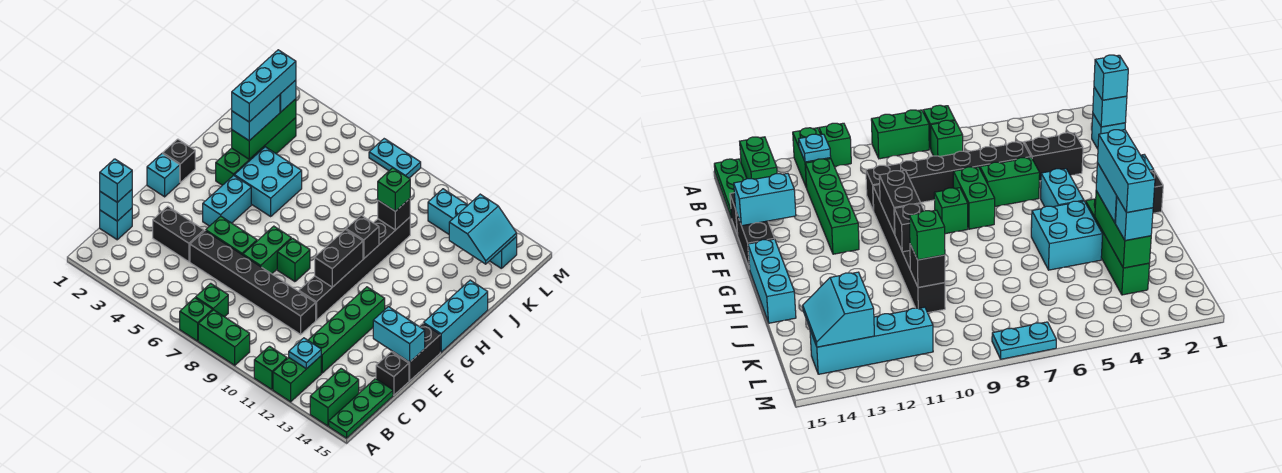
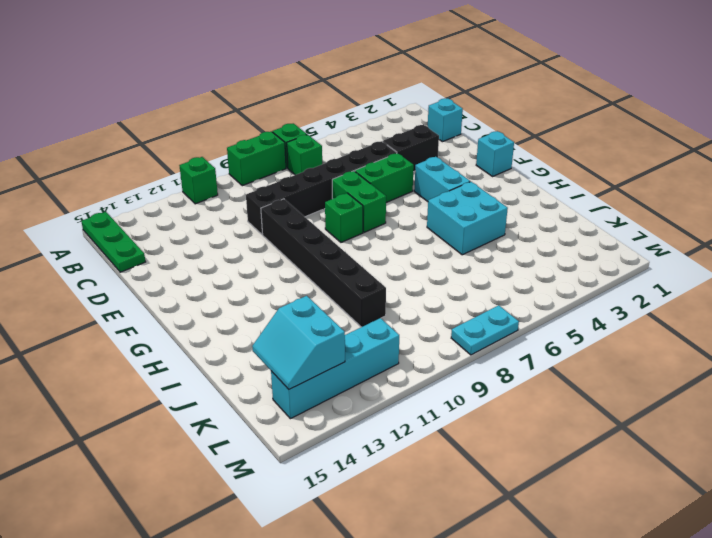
none -> green brick A12:B12 level 1
none -> green brick A14:B14 level 1
none -> green brick C12:F12 level 1
none -> black brick D15 level 1

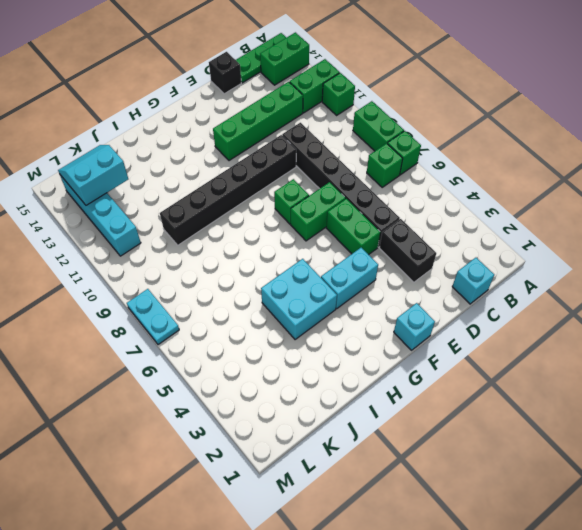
none -> black brick E15:F15 level 1
none -> black brick G1 level 1
none -> cyan brick G15:I15 level 1
none -> green brick H3:K3 level 1

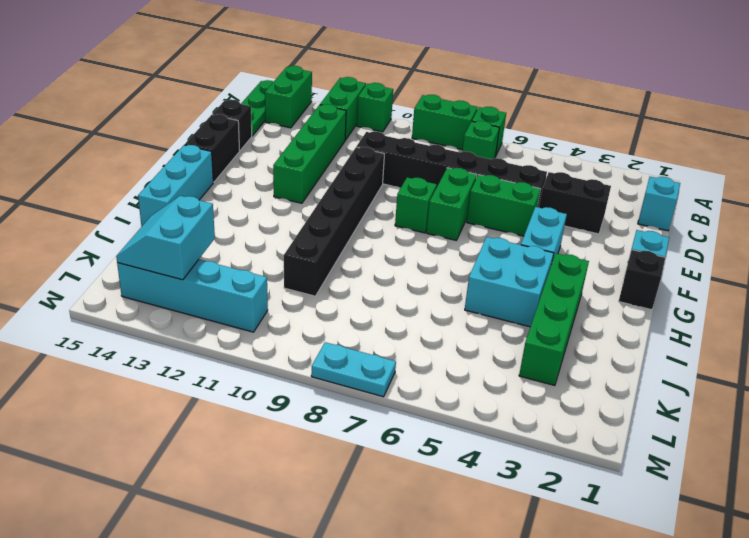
none -> cyan plate B12 level 2
none -> cyan brick C1 level 2
none -> cyan brick E14:E15 level 2
none -> black brick F10:G10 level 2

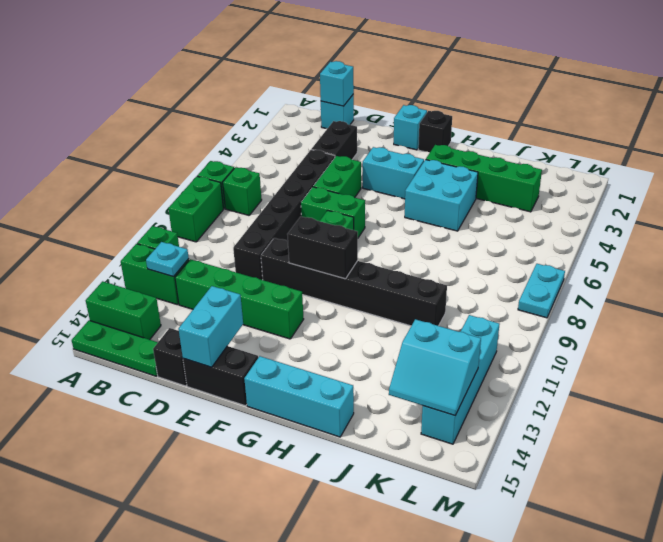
none -> black brick H10 level 2
none -> green brick I3:K3 level 2
none -> black brick J10 level 2
none -> cyan brick C1 level 3

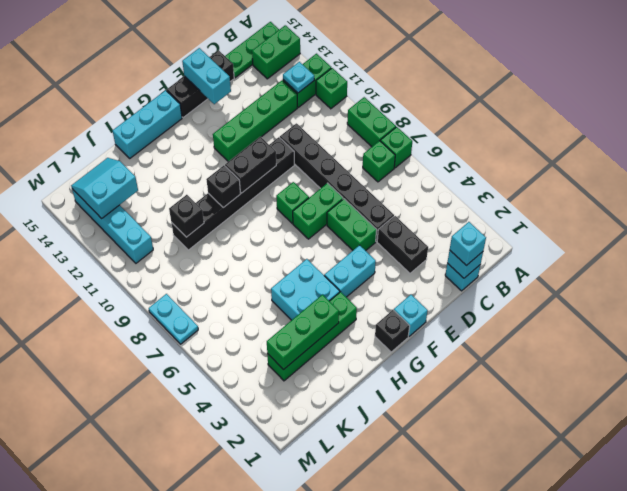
none -> cyan brick I3:J3 level 3
none -> green brick J10 level 3
none -> cyan brick K3 level 3
none -> cyan brick I3:K3 level 4

